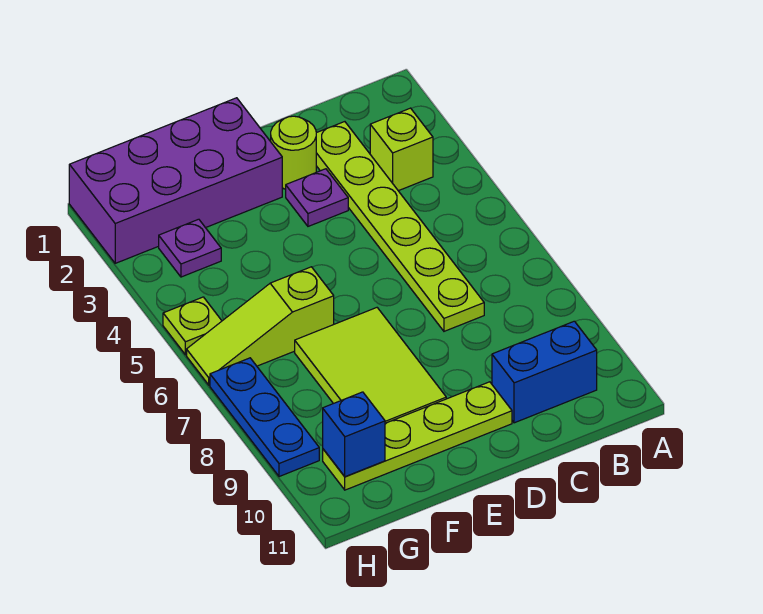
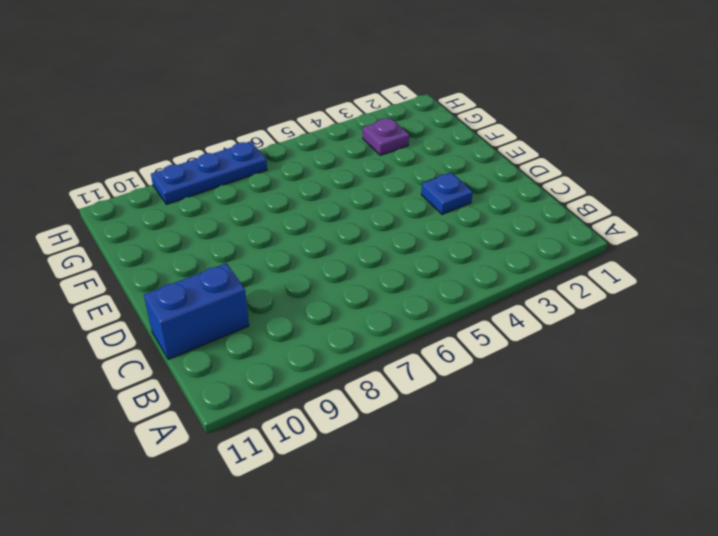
blue brick C10:C11 level 1 -> blue brick B10:C10 level 1
blue plate D3 level 1 -> purple plate D3 level 1
none -> lime brick B3 level 1
none -> lime plate C2:C7 level 1
none -> lime round brick D2 level 1

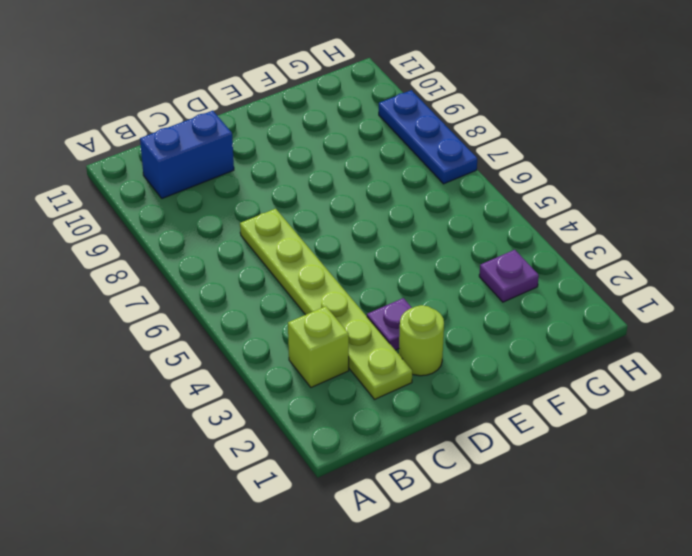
none -> lime plate D10:G10 level 1
none -> purple brick E1:H2 level 1
none -> lime tile E7:F9 level 1

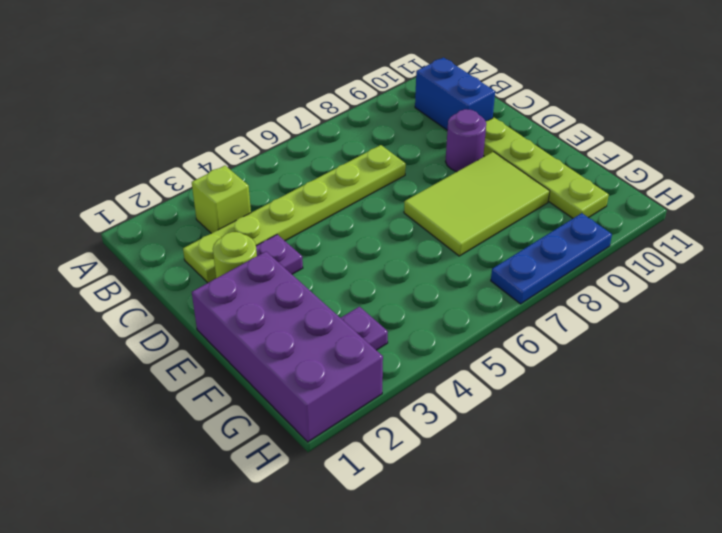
purple round brick D9 level 1 -> none
none -> lime slope F6:H6 level 1 top F
none -> lime plate H5 level 1
none -> blue brick G10 level 2

